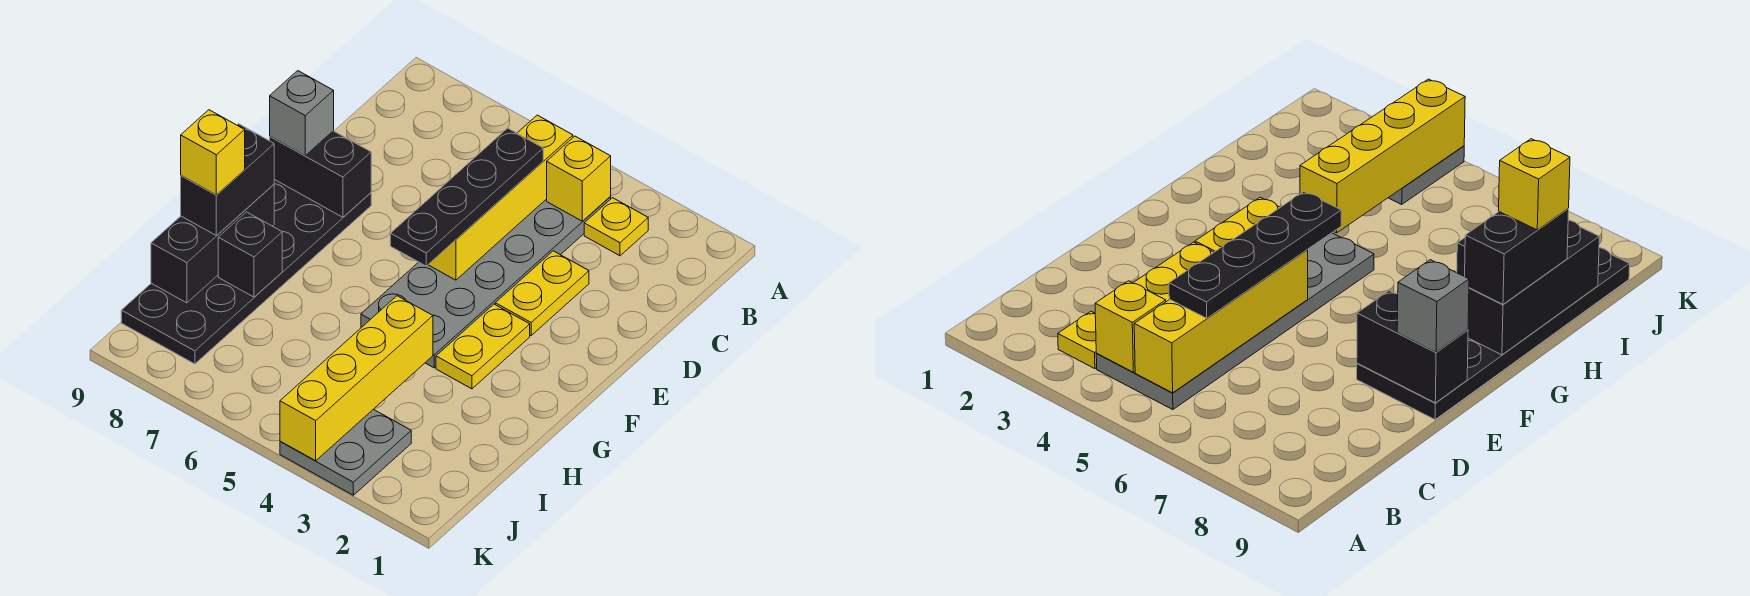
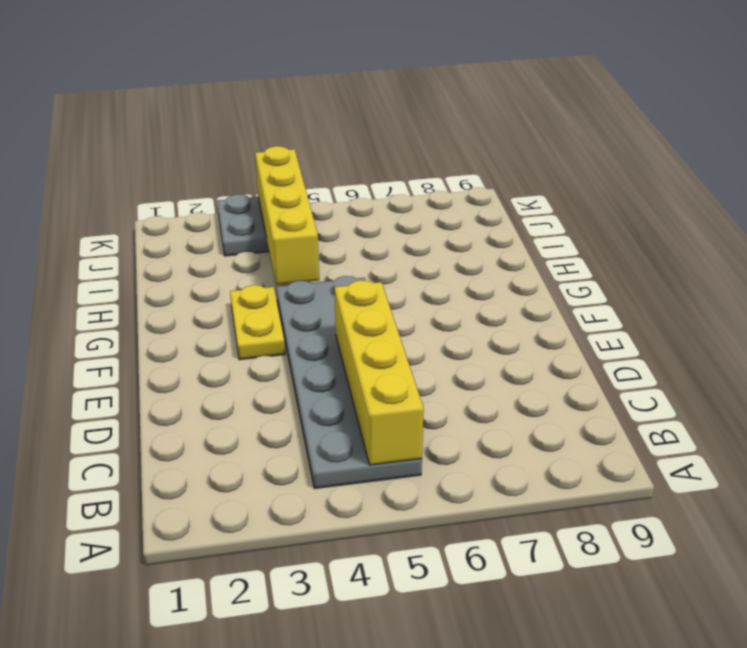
none -> yellow plate B3 level 1
none -> yellow plate D3:E3 level 1
none -> black plate E8:J9 level 1

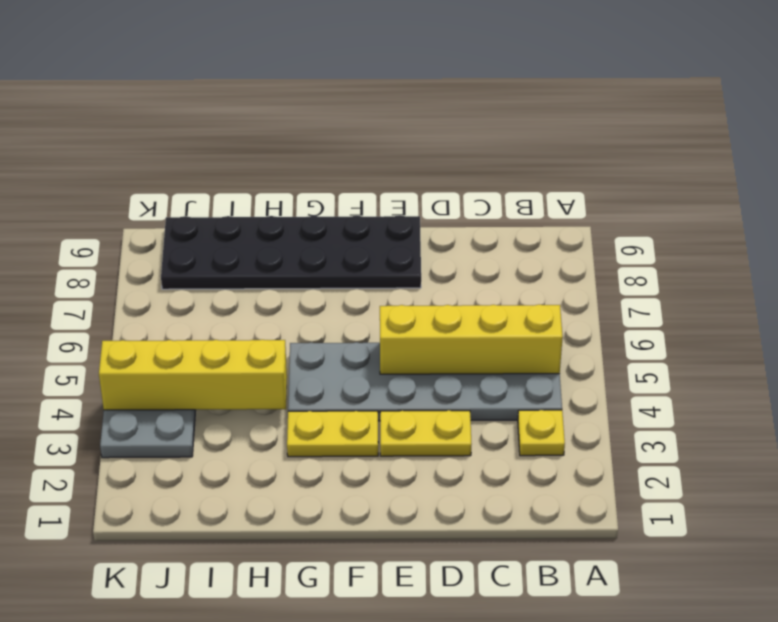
none -> yellow brick B4 level 2
none -> black brick E8:E9 level 2
none -> black brick G9:I9 level 2

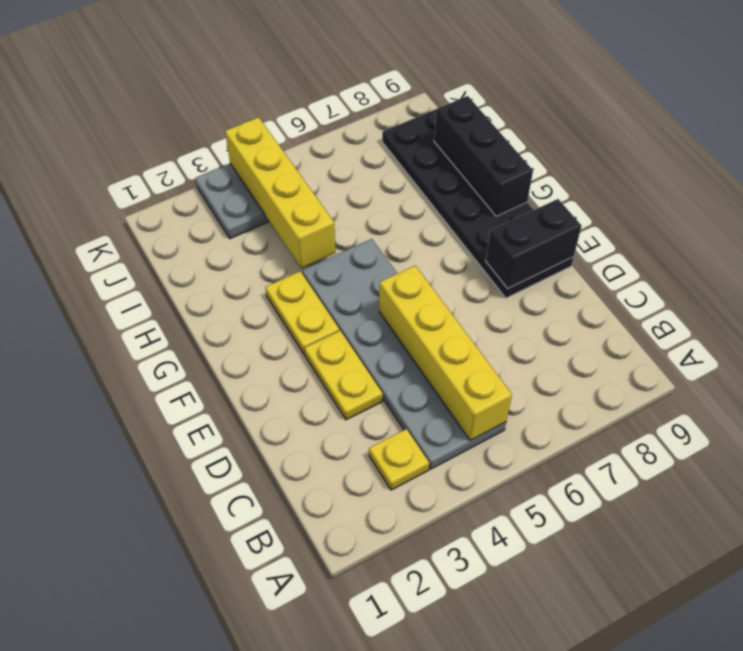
none -> yellow brick B4 level 2
none -> black brick H8 level 2
none -> black plate C5:F5 level 3

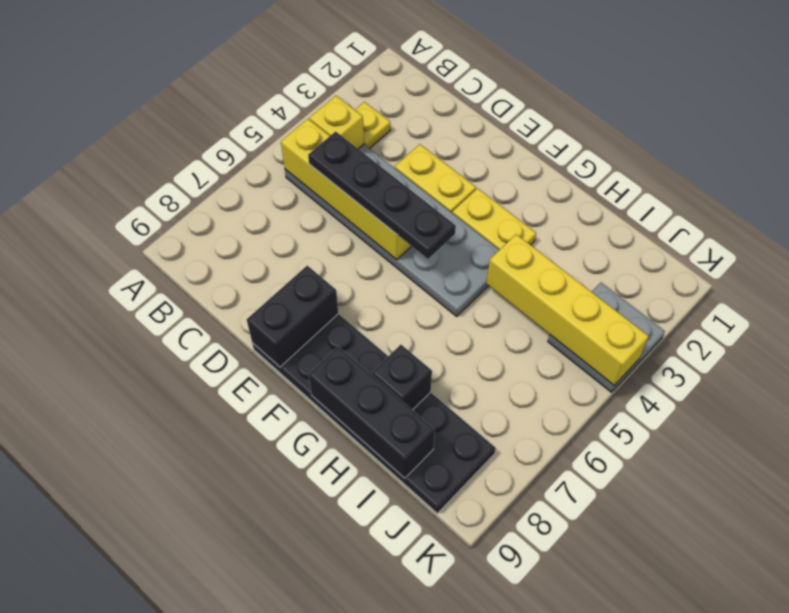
none -> grey brick E9 level 3
none -> black brick G9:H9 level 3
none -> yellow brick H9 level 4

